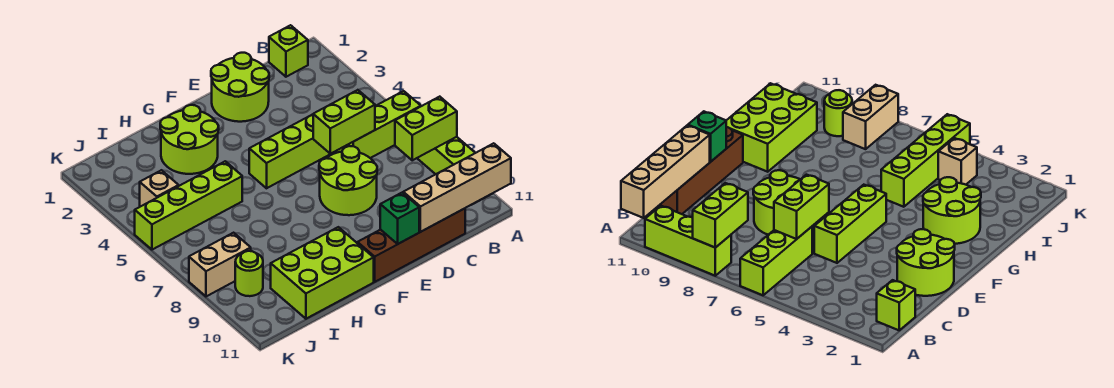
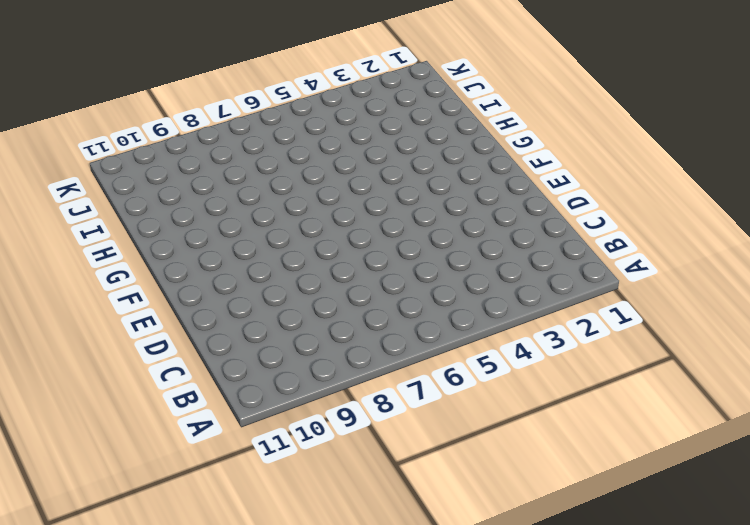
none -> lime brick A6:C6 level 1
none -> lime brick A8:A10 level 1
none -> lime brick B1 level 1

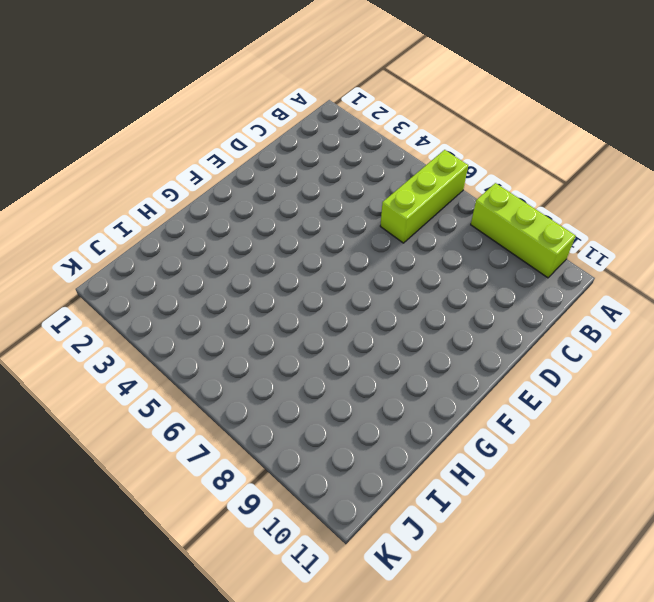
none -> lime brick B1 level 1
none -> brown brick C11:F11 level 1
none -> lime round brick D1:E2 level 1

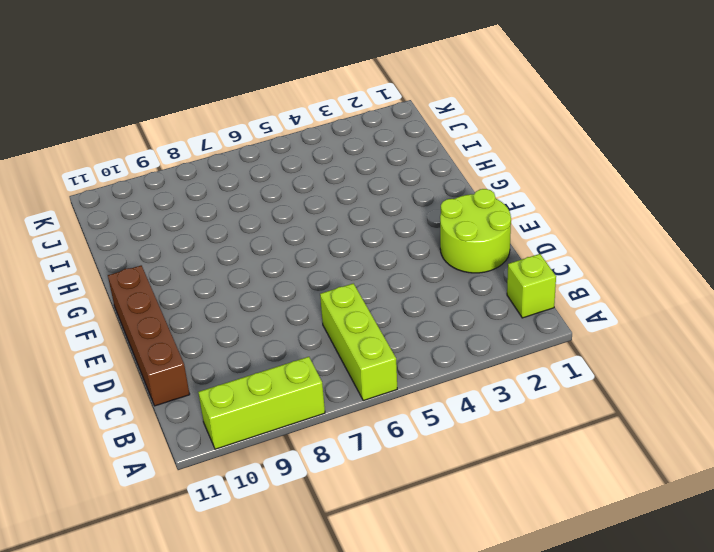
none -> lime brick D5:F5 level 1
none -> lime round brick D7:E8 level 1
none -> lime round brick G2:H3 level 1

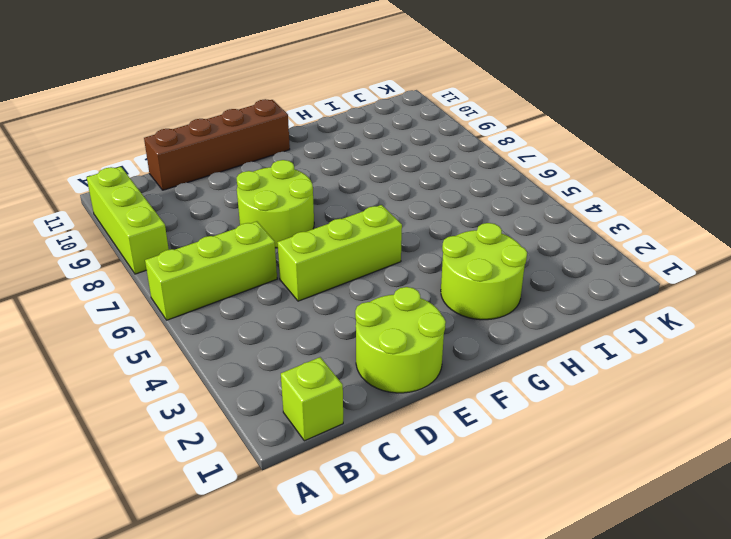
none -> lime brick G10:I11 level 1
none -> lime brick H5:K5 level 1
none -> tan brick J4 level 1

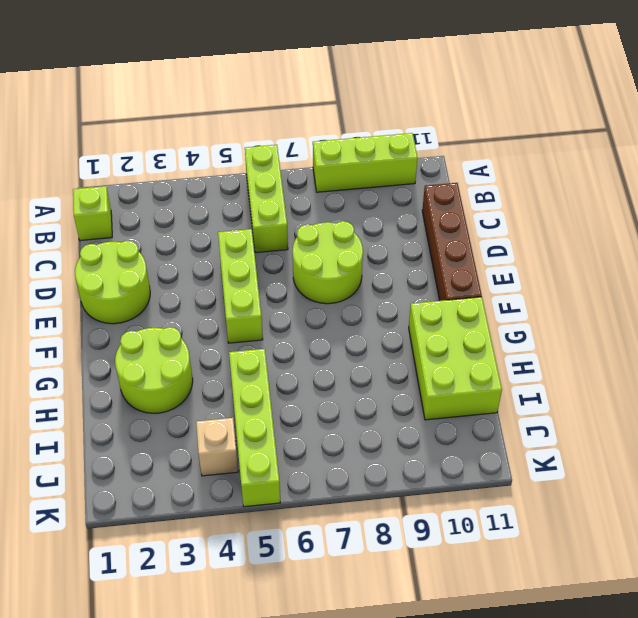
none -> tan brick J8:K8 level 1
none -> lime round brick J9 level 1
none -> lime brick A8:B8 level 2

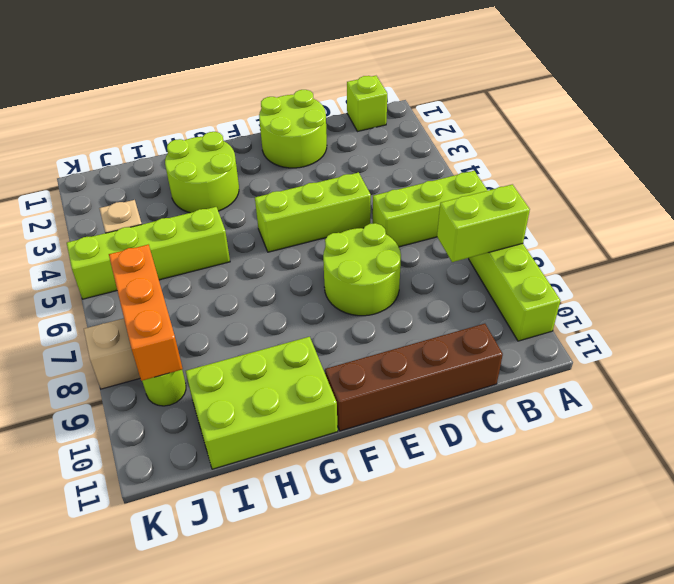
orange brick J7:J9 level 2 -> none
none -> tan brick A11:D11 level 2
none -> lime brick C6:D6 level 2
none -> green brick E11 level 2

